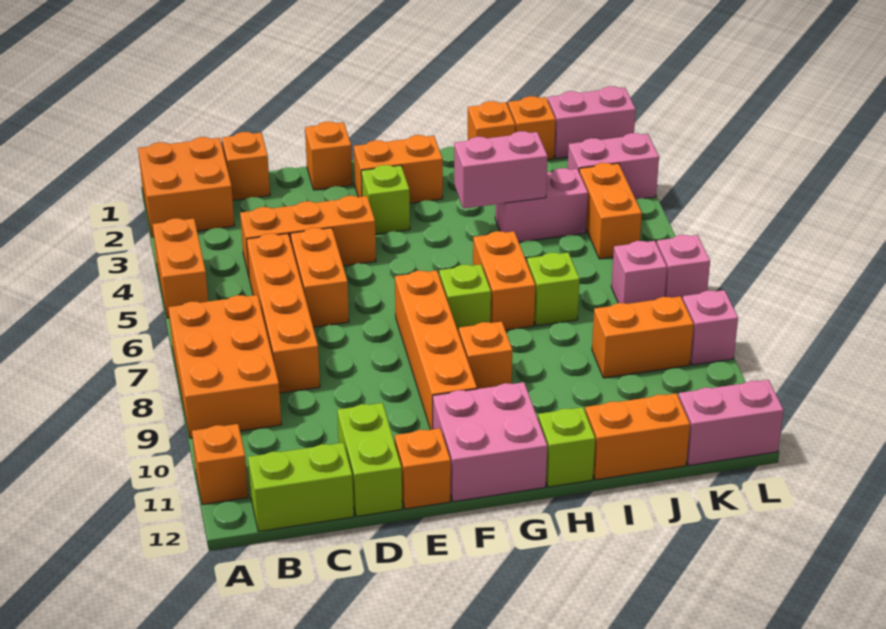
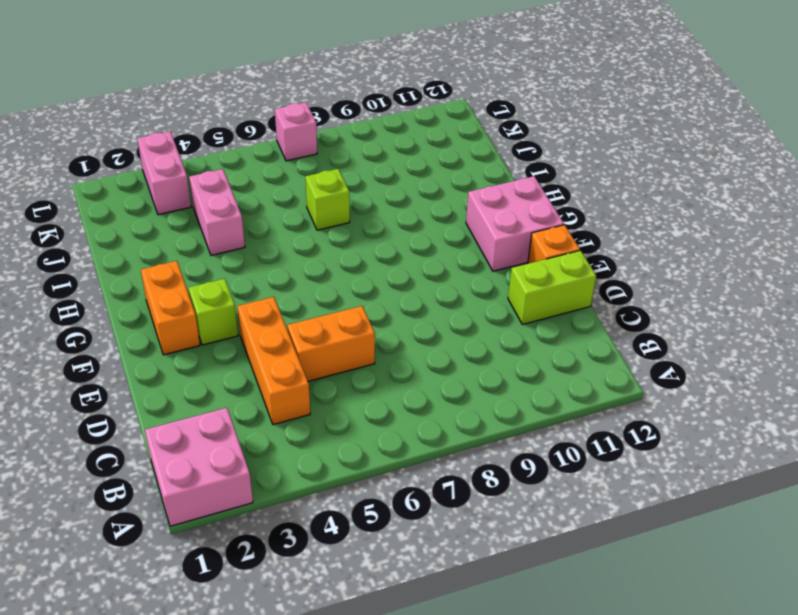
pink brick A1:B2 level 1 -> orange brick A1:B2 level 1
none -> orange brick A4:A5 level 1
none -> orange brick A7:B9 level 1
none -> orange brick A11 level 1
none -> lime brick B12:C12 level 1

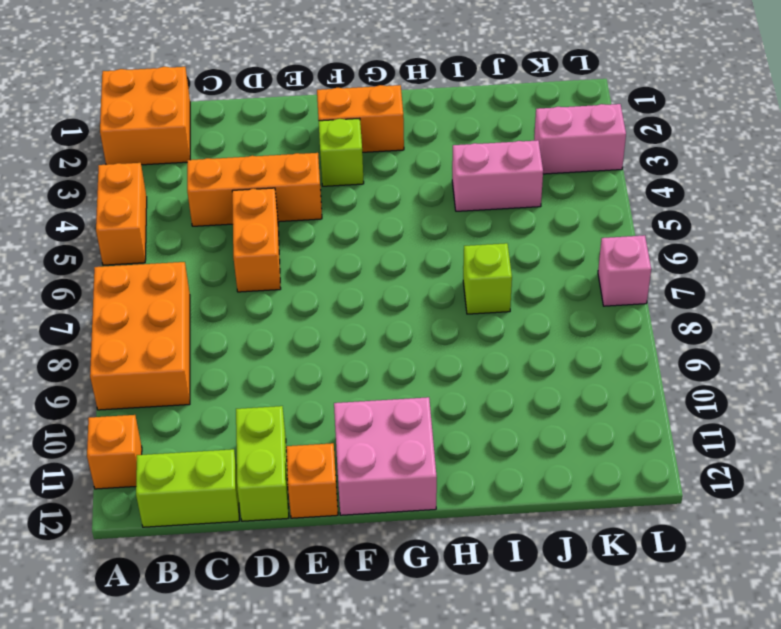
none -> orange brick C1 level 1
none -> orange brick C5:C8 level 1
none -> orange brick E1 level 1
none -> orange brick F7:F10 level 1

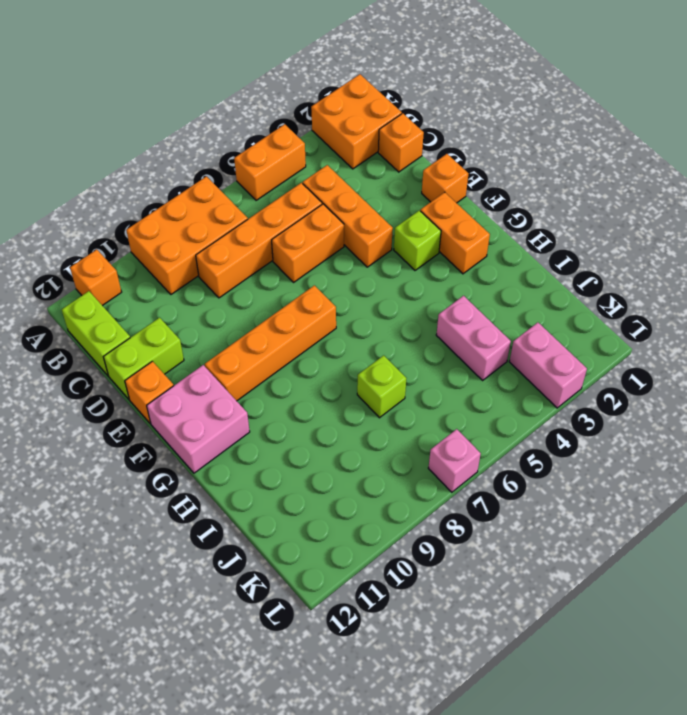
none -> lime brick G7 level 1
none -> orange brick G9 level 1
none -> orange brick H6:H7 level 1
none -> lime brick H12 level 1

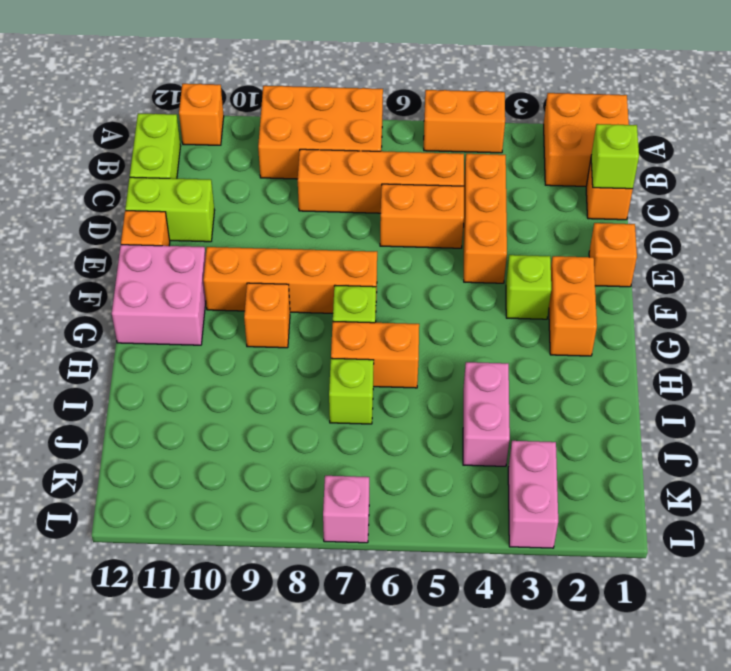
lime brick C1 level 2 -> lime brick H12 level 1
none -> orange brick I1 level 1
none -> orange brick I12:J12 level 1
none -> orange brick J1 level 1
none -> orange brick J9:K9 level 1

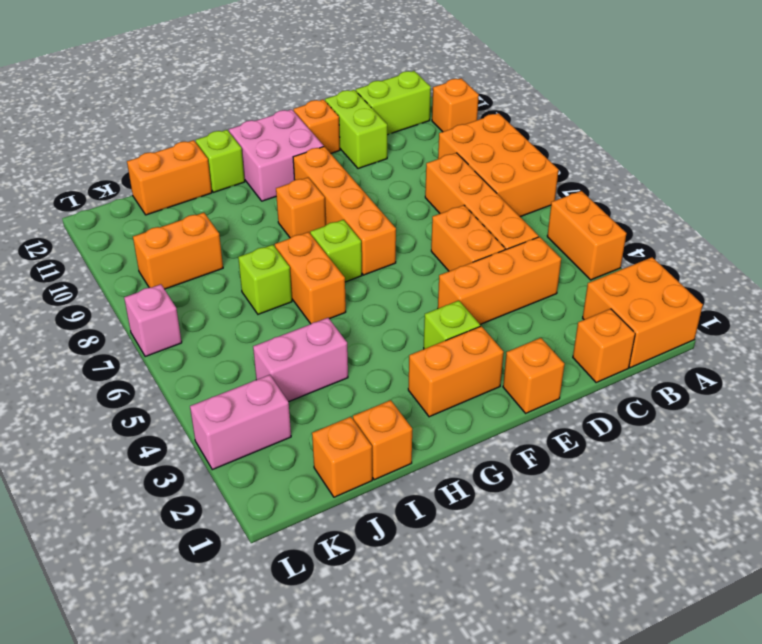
none -> pink brick K1:L1 level 1
none -> orange brick K4:K5 level 1
none -> pink brick K7 level 1
none -> pink brick K12:L12 level 1

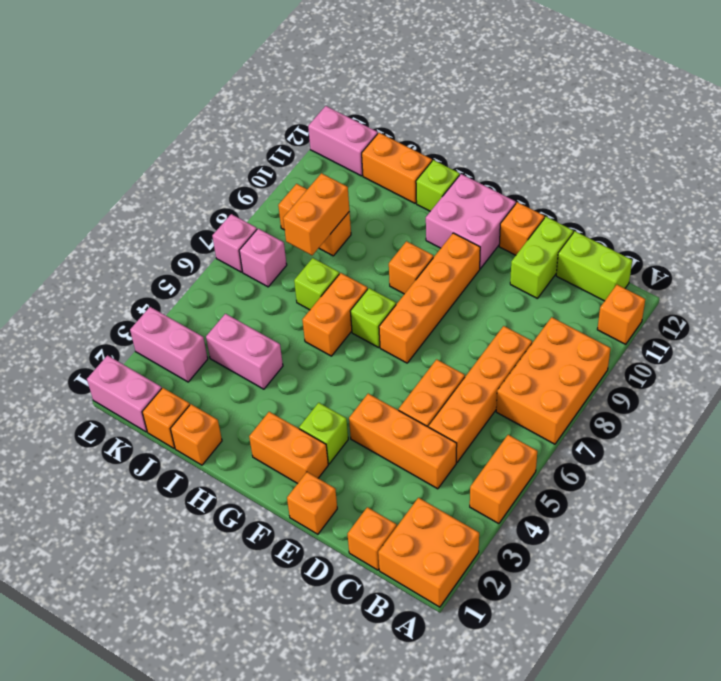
orange brick J8:J9 level 2 -> orange brick K4:K5 level 1
none -> pink brick L9 level 1
none -> pink brick H4:I4 level 2

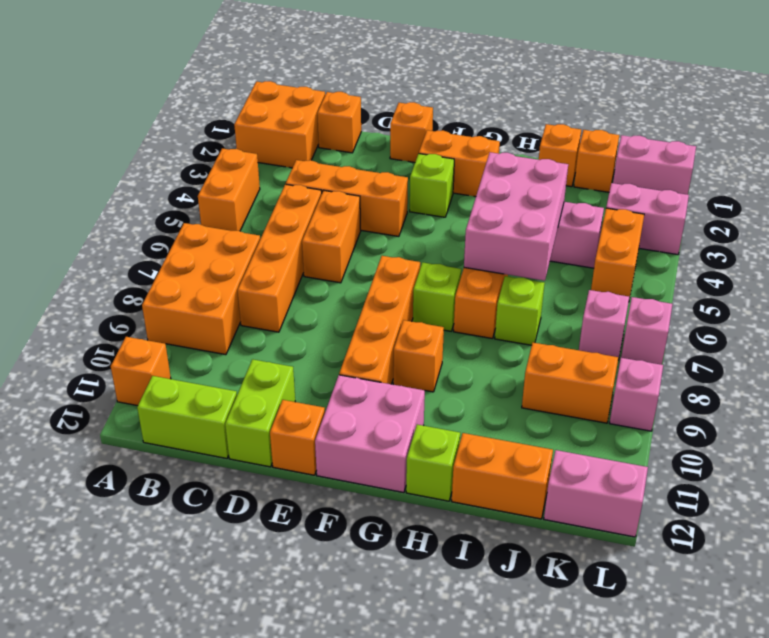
pink brick H4:I6 level 2 -> pink brick H4:I4 level 2

